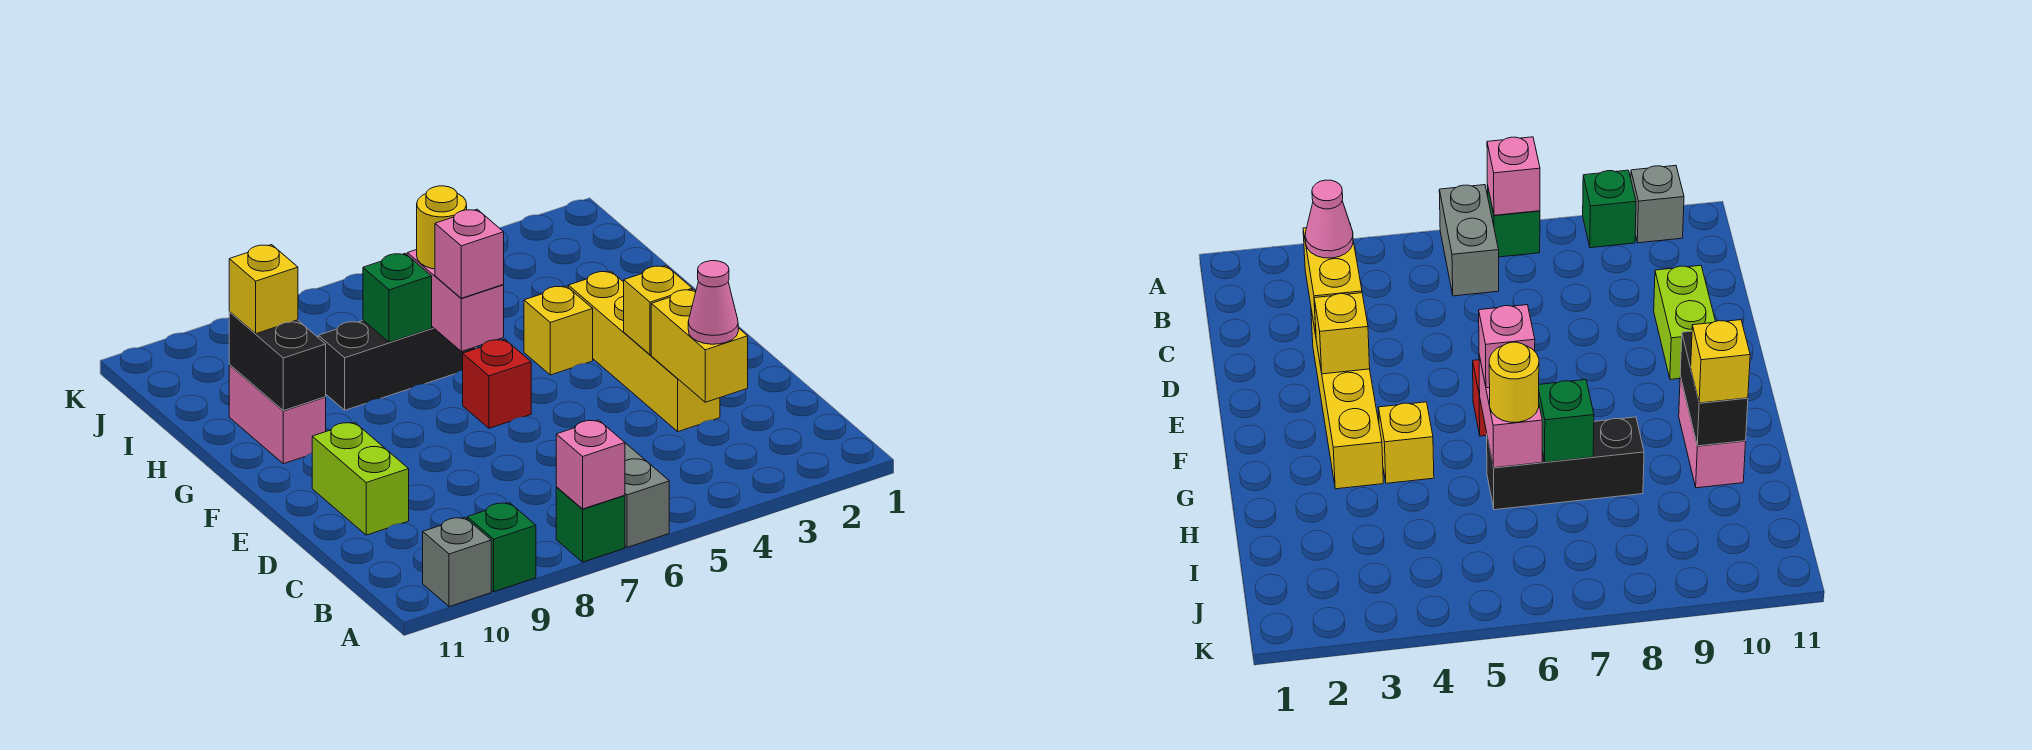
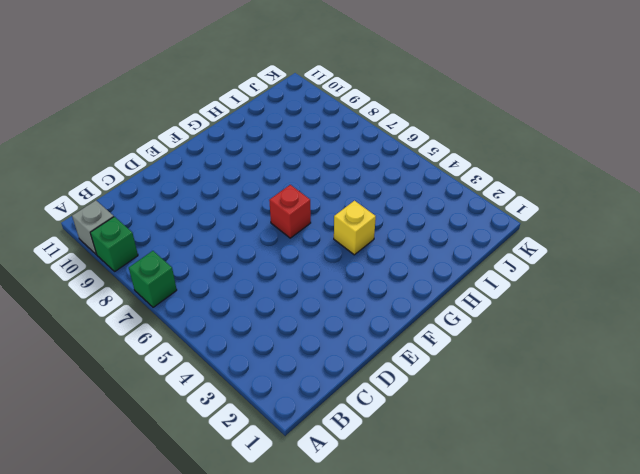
none -> grey brick A6:B6 level 1
none -> yellow brick D3:G3 level 1
none -> lime brick D10:E10 level 1

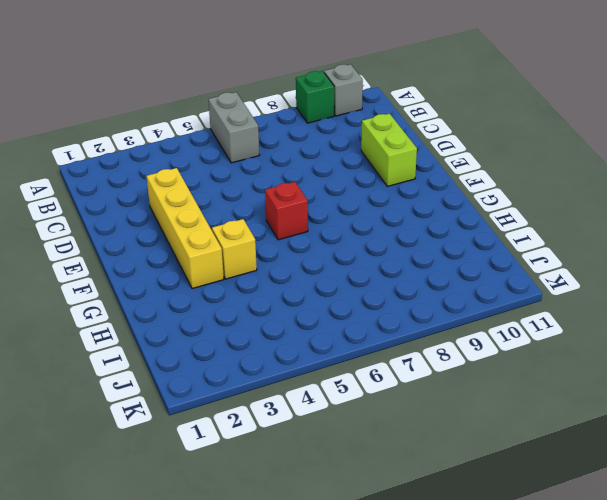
none -> green brick A7 level 1
none -> pink brick G10:H10 level 1
none -> black brick H6:H8 level 1

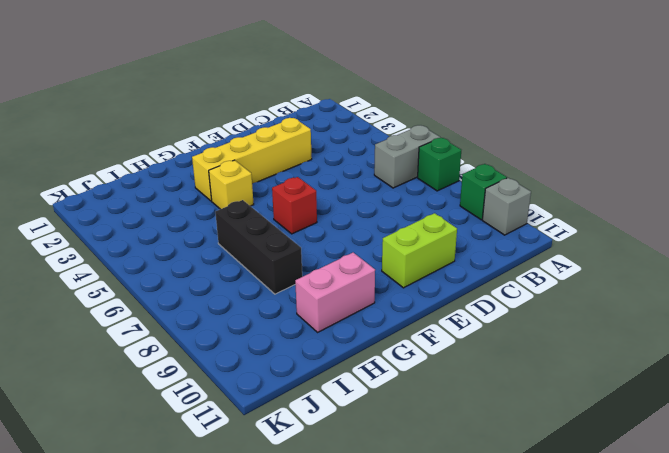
none -> pink brick A7 level 2
none -> yellow brick C3:D3 level 2
none -> yellow brick E3 level 2

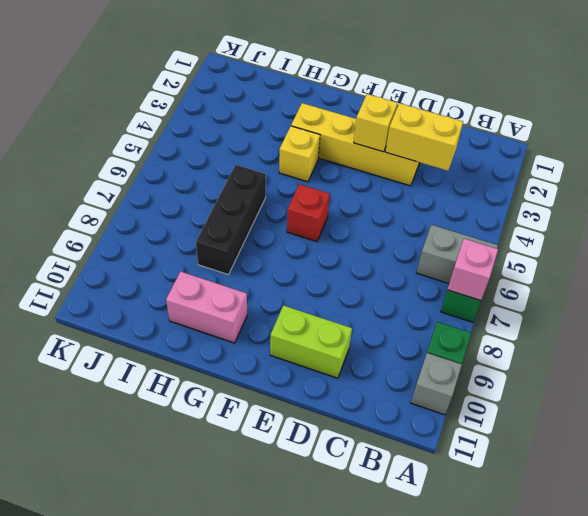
none -> pink brick G6:H6 level 2
none -> black brick G10:H10 level 2
none -> green brick H7 level 2

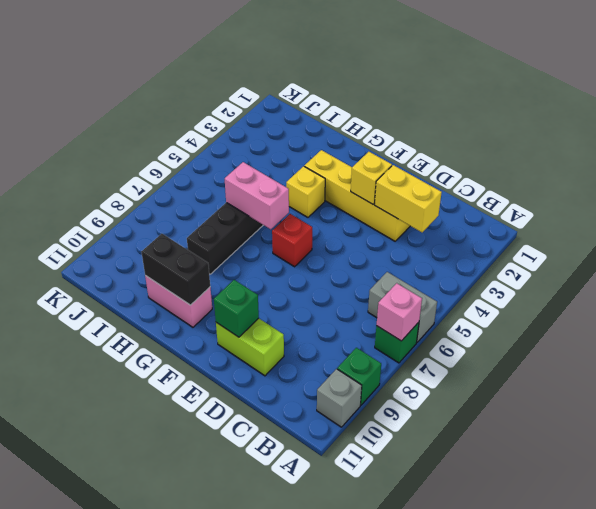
green brick E10 level 2 -> green brick H7 level 2
none -> pink cone C3 level 3
none -> pink brick G6 level 3
none -> yellow round brick H6 level 3

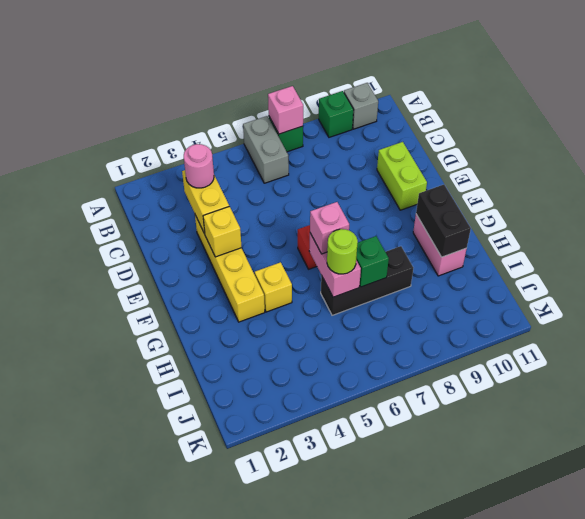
pink round brick C3 level 3 -> pink cone C3 level 3
lime round brick H6 level 3 -> yellow round brick H6 level 3
none -> yellow brick H10 level 3

